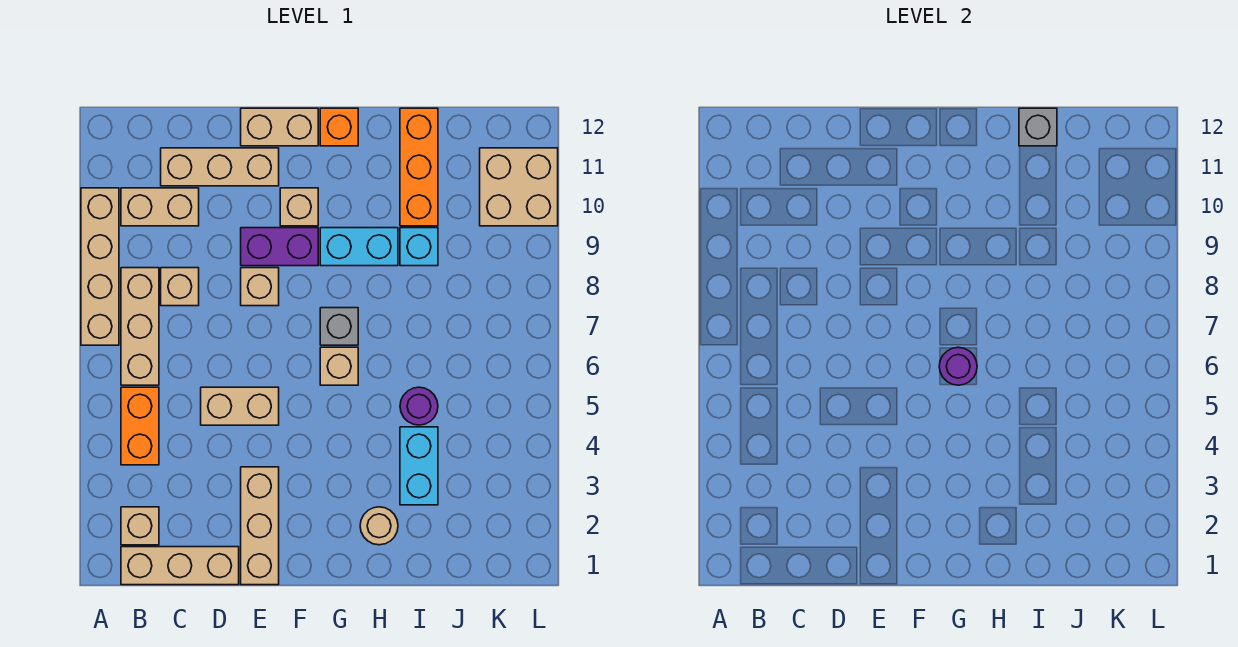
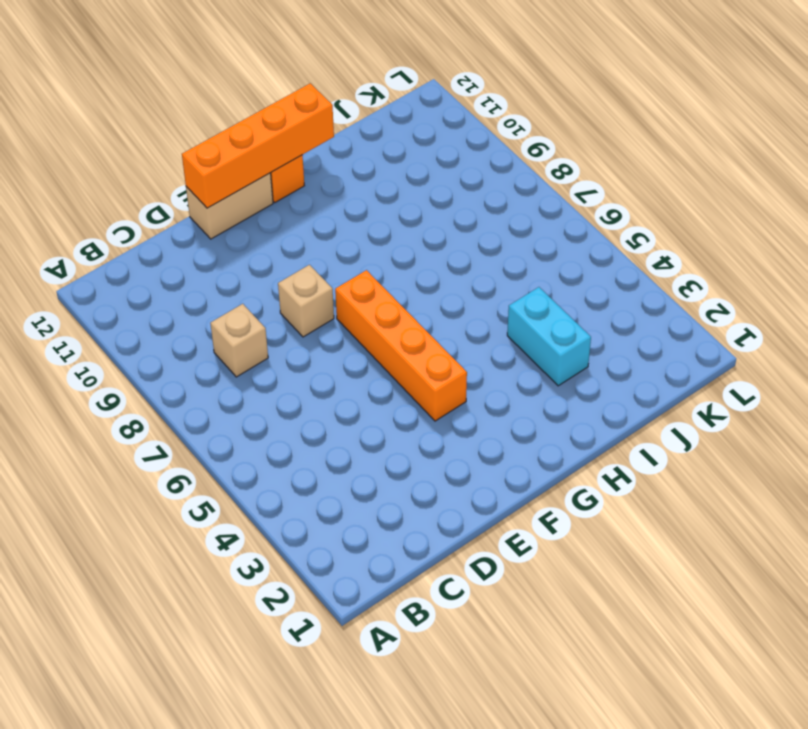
orange brick E12:H12 level 2 -> none
orange brick F4:F7 level 1 -> none
none -> tan brick A7:A10 level 1
none -> tan brick B1:D1 level 1
none -> tan brick B2 level 1

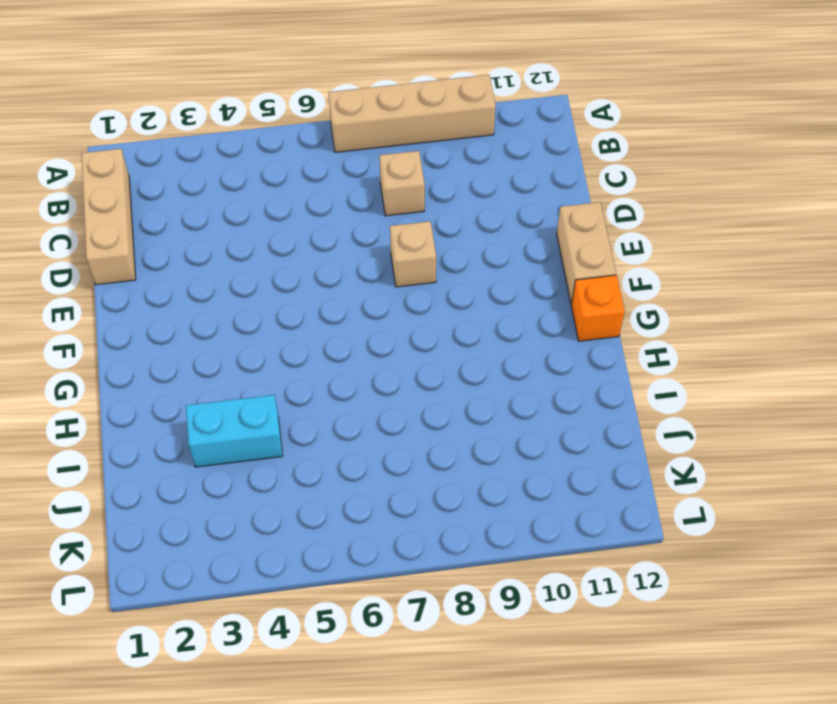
none -> tan brick B2 level 1
none -> orange brick B4:B5 level 1
none -> tan brick B6:B8 level 1

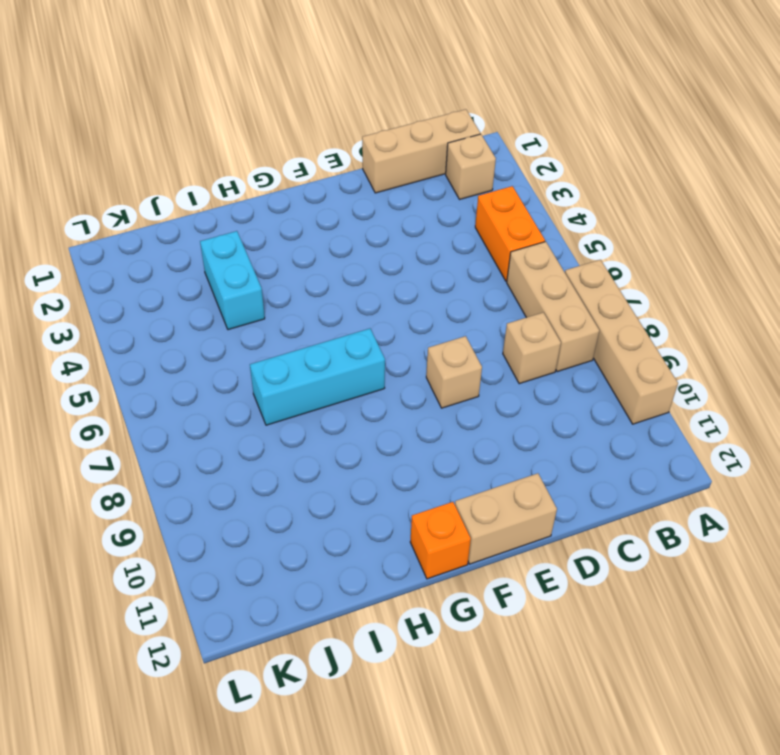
cyan brick G7:I7 level 1 -> grey brick G7 level 1
none -> tan brick B10:C10 level 1
none -> tan brick C11:E11 level 1
none -> tan brick D5:E5 level 1

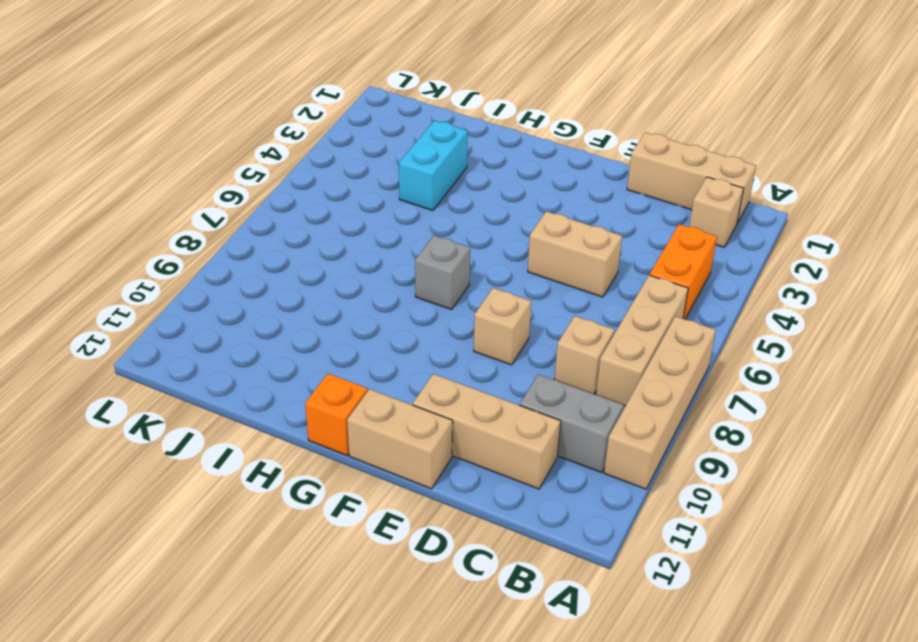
grey brick B10:C10 level 1 -> tan brick B10:C10 level 1
none -> tan brick E1:E3 level 1
none -> purple brick E9:F9 level 1
none -> tan brick F10 level 1

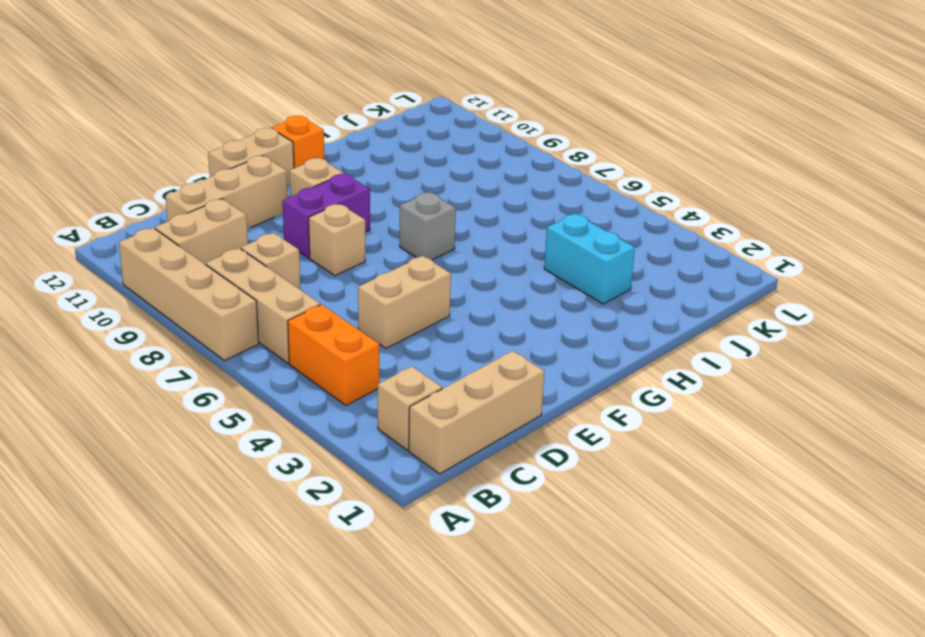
none -> tan brick E1:E3 level 1
none -> tan brick G6 level 1
none -> cyan brick G9:H9 level 1

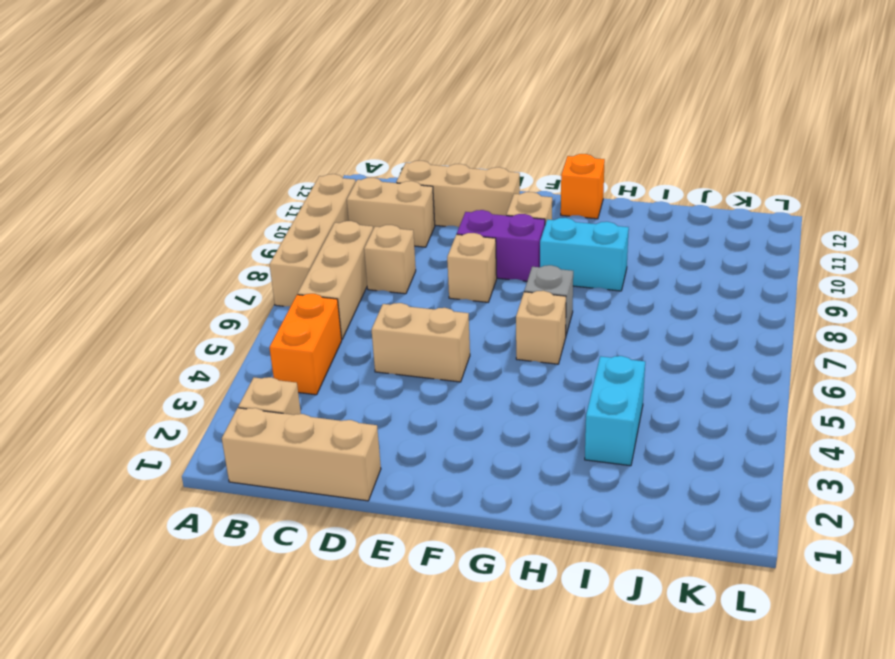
none -> tan brick E1:E3 level 1
none -> tan brick E12:F12 level 1
none -> tan round brick H2 level 1

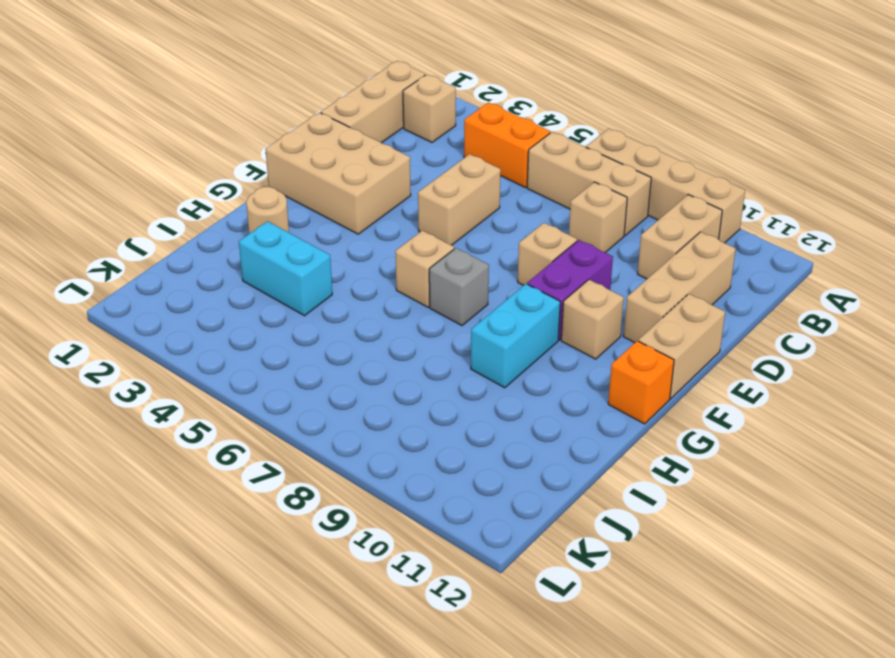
tan brick E1:F3 level 1 -> tan brick E1:E3 level 1
none -> purple round brick I5 level 1
none -> cyan brick I9 level 1
none -> orange brick I10:I12 level 1

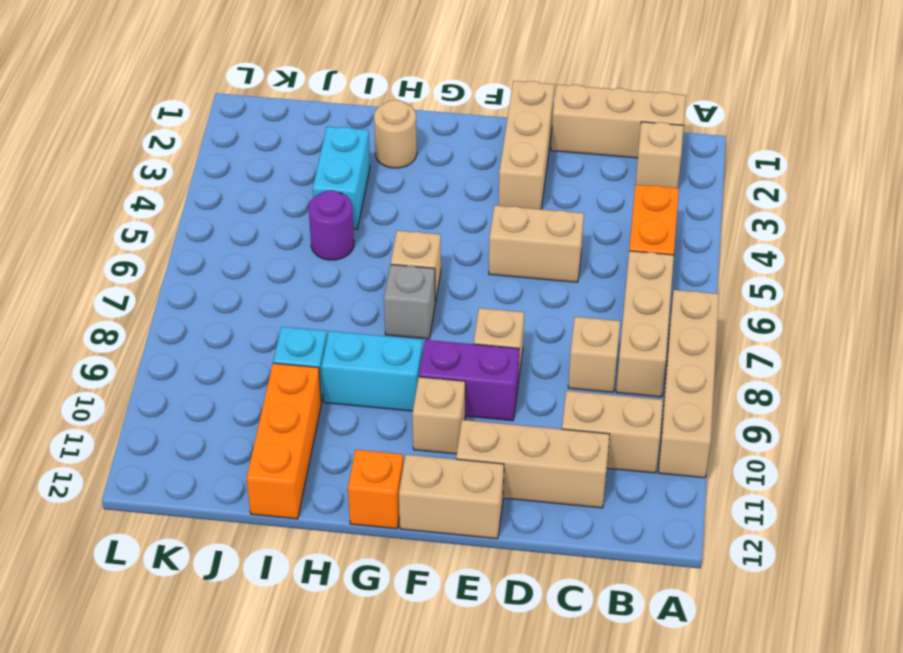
none -> tan brick K10:L11 level 1
none -> purple round brick G6 level 2
none -> grey brick I12 level 2

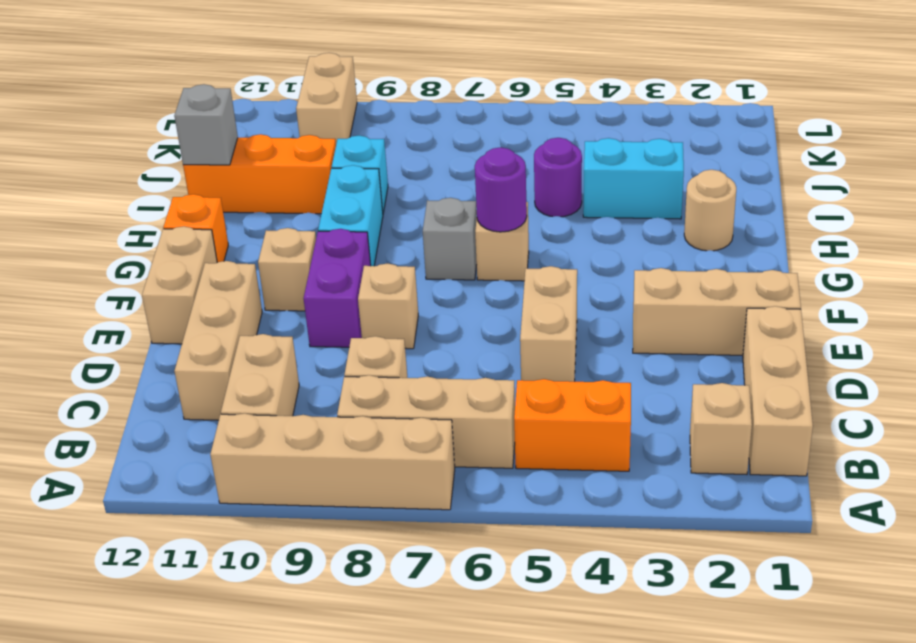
tan brick K10:L10 level 1 -> tan brick K10:L11 level 1

